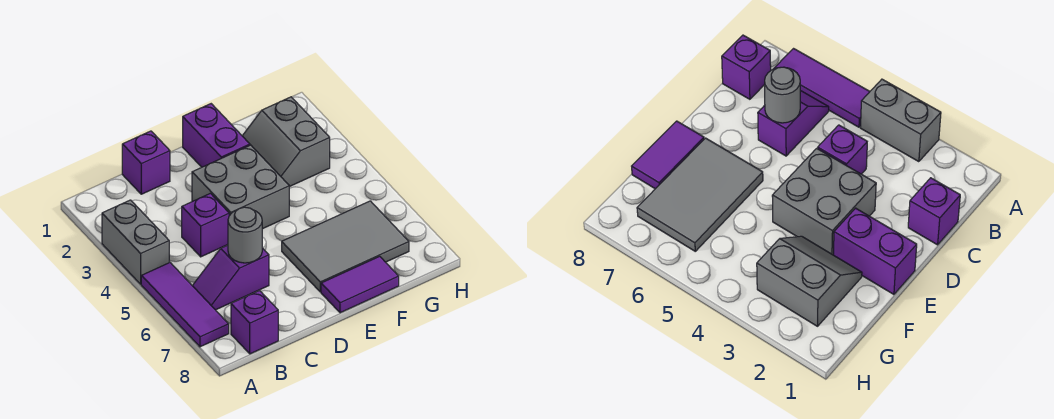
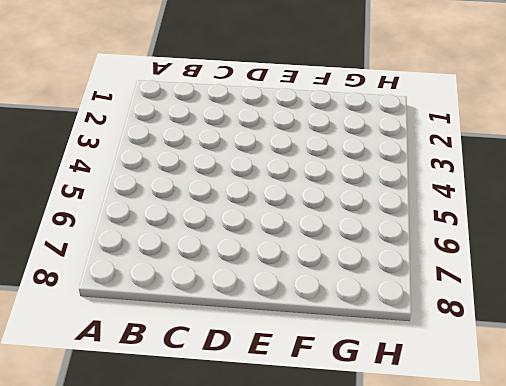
none -> grey brick A3:A4 level 1
none -> purple tile A5:A7 level 1
none -> purple slope B6:C6 level 1 top C

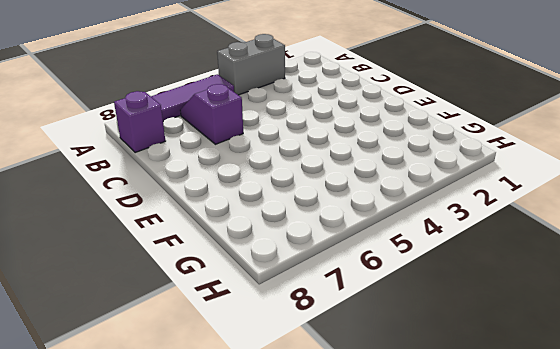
none -> purple brick C1 level 1
none -> purple brick C4 level 1
none -> grey brick D3:E4 level 1

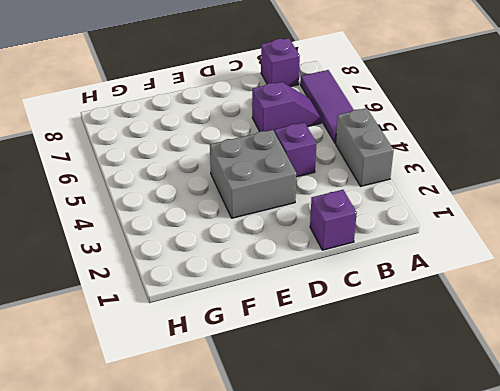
none -> purple brick E1:E2 level 1
none -> grey tile E6:G7 level 1
none -> purple tile E8:F8 level 1

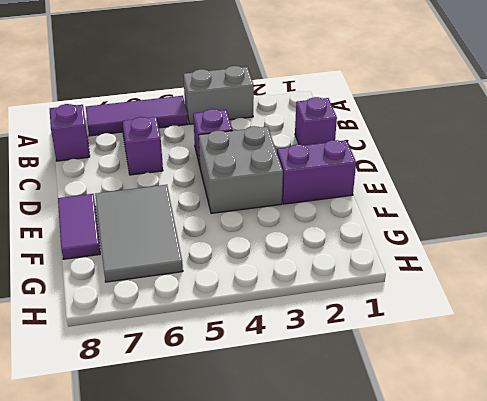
none -> grey slope F2:G3 level 1 top G
none -> grey round brick C6 level 2

